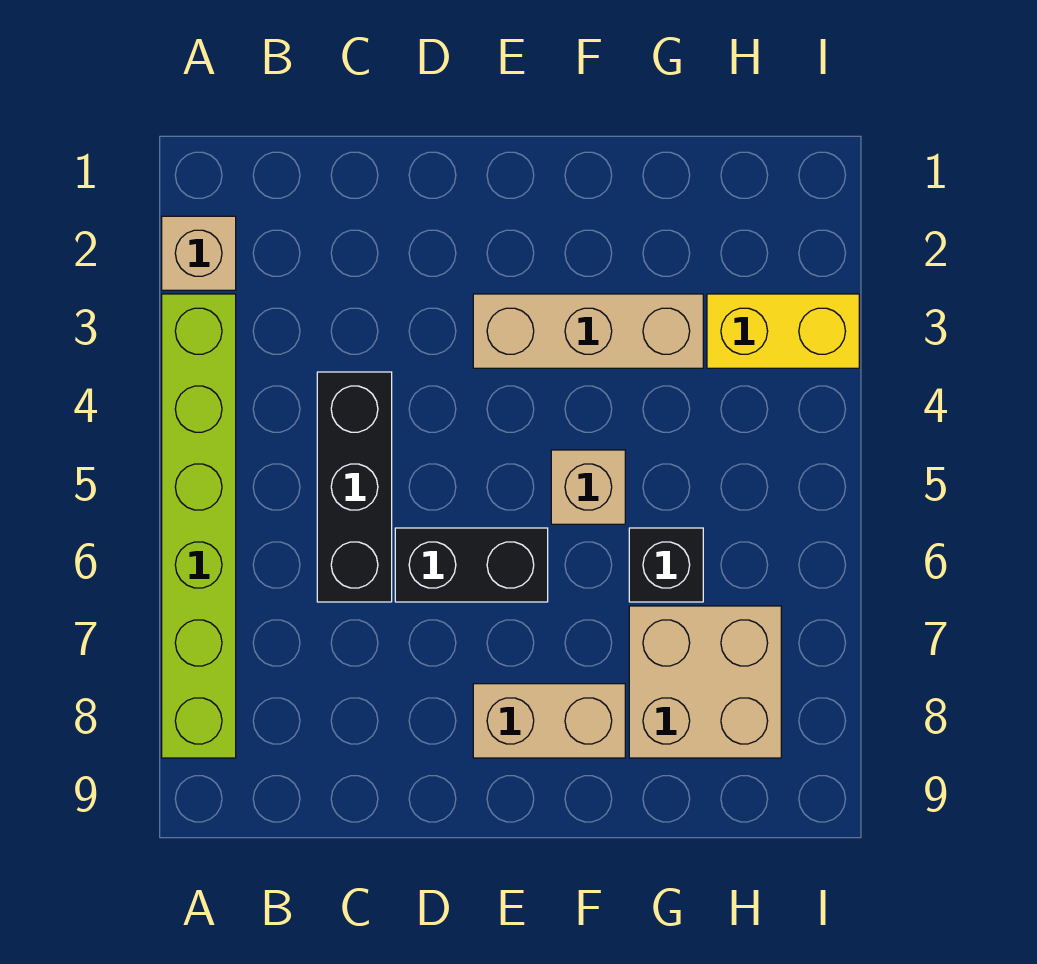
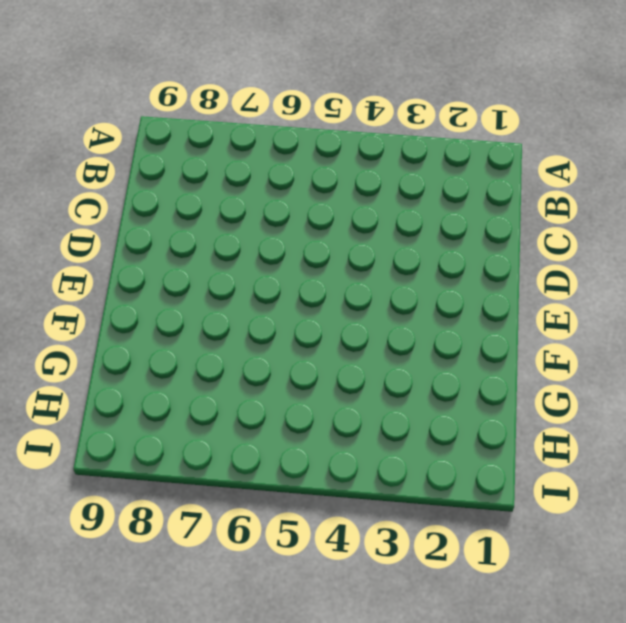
none -> tan brick A2 level 1
none -> lime brick A3:A8 level 1

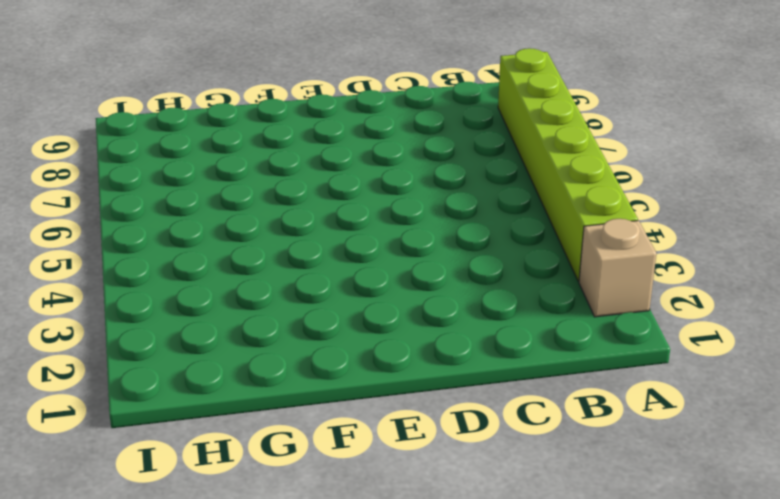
none -> black brick C4:C6 level 1
none -> black brick D6:E6 level 1

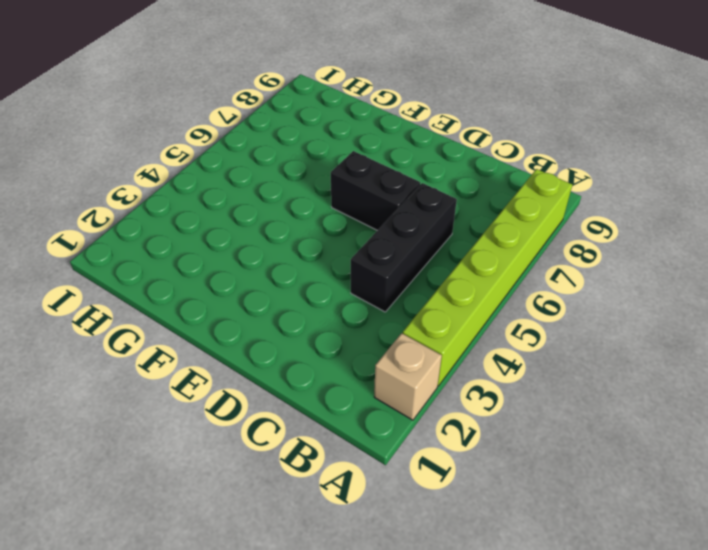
none -> tan brick E3:G3 level 1
none -> tan brick E8:F8 level 1

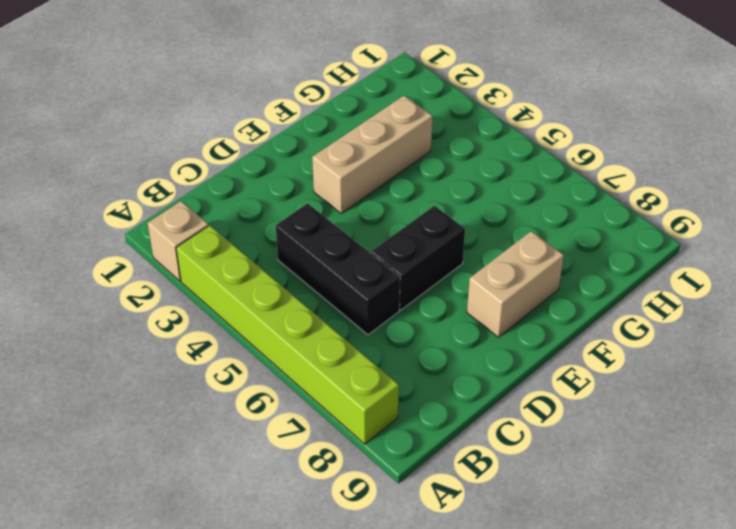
none -> tan brick F5 level 1
none -> black brick G6 level 1

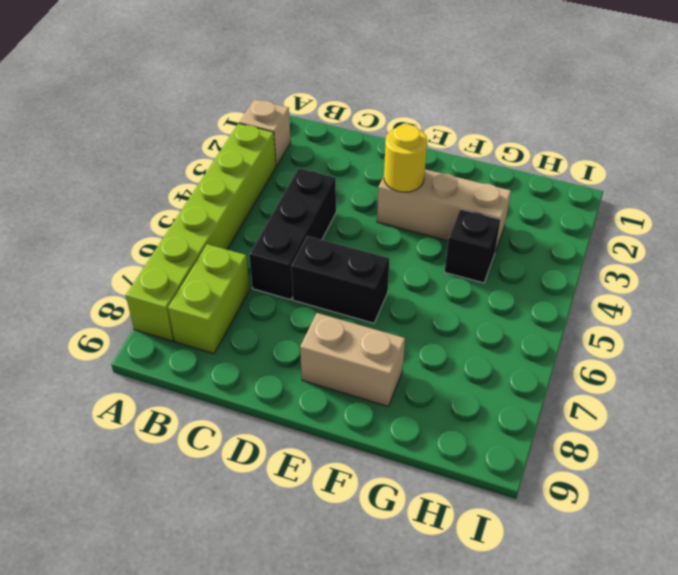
lime brick B7:B8 level 1 -> none
yellow round brick E3 level 2 -> none
black brick G4 level 1 -> black brick G6 level 1
none -> tan brick F5 level 1
none -> tan brick G7:H8 level 1

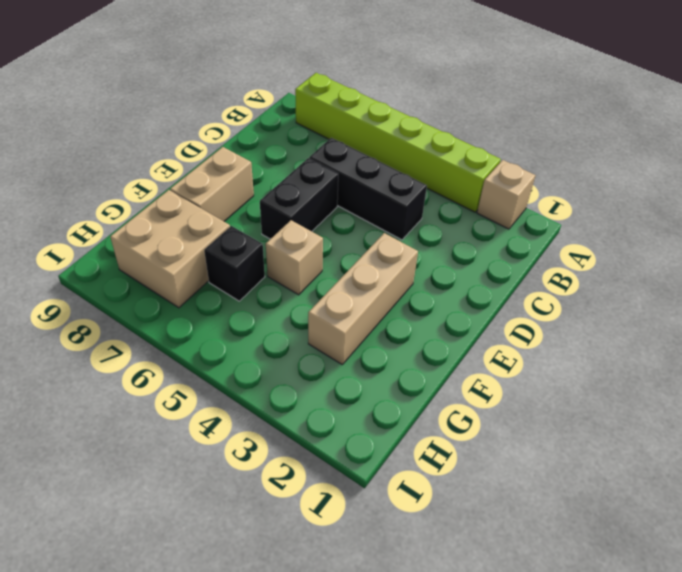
none -> yellow brick H3:I3 level 1

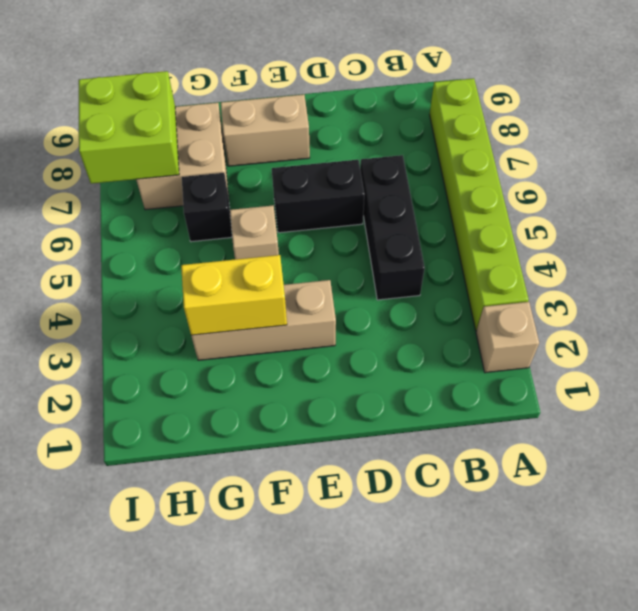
yellow brick F3:G3 level 2 -> yellow brick H3:I3 level 1
lime brick H7:I8 level 2 -> none

